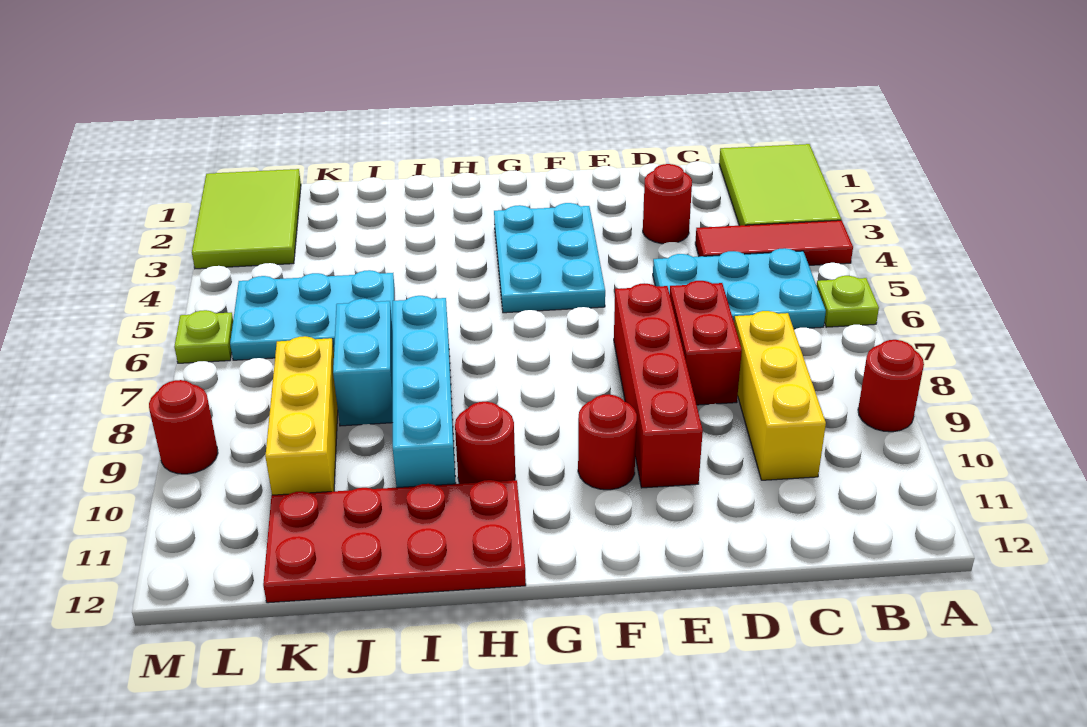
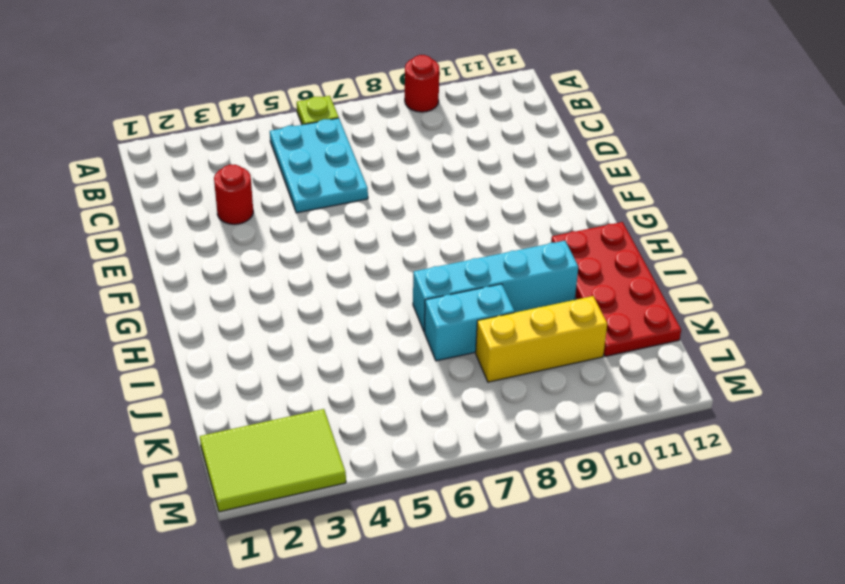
none -> lime tile A1:B3 level 1
none -> red tile A4:C4 level 1
none -> yellow brick C8:C10 level 1

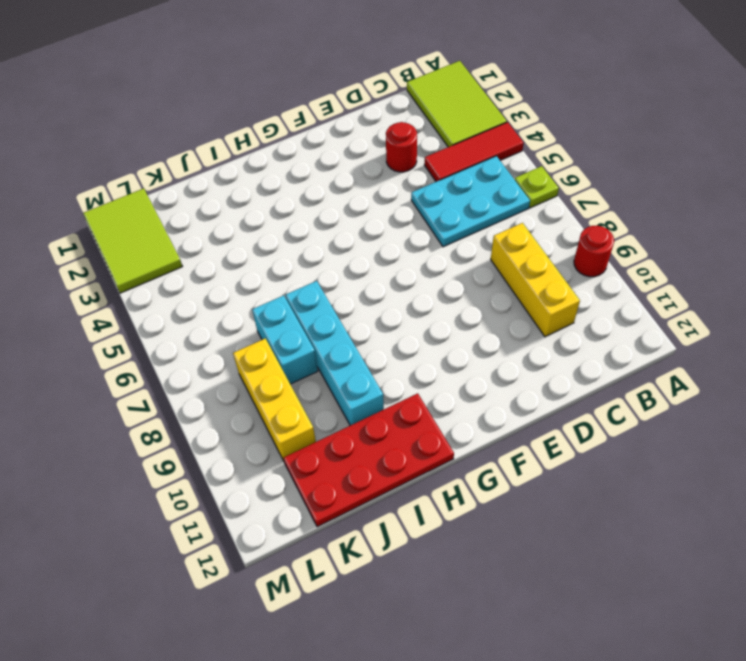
none -> red brick D7:D8 level 1
none -> red brick E7:E10 level 1
none -> cyan plate F3:G5 level 1

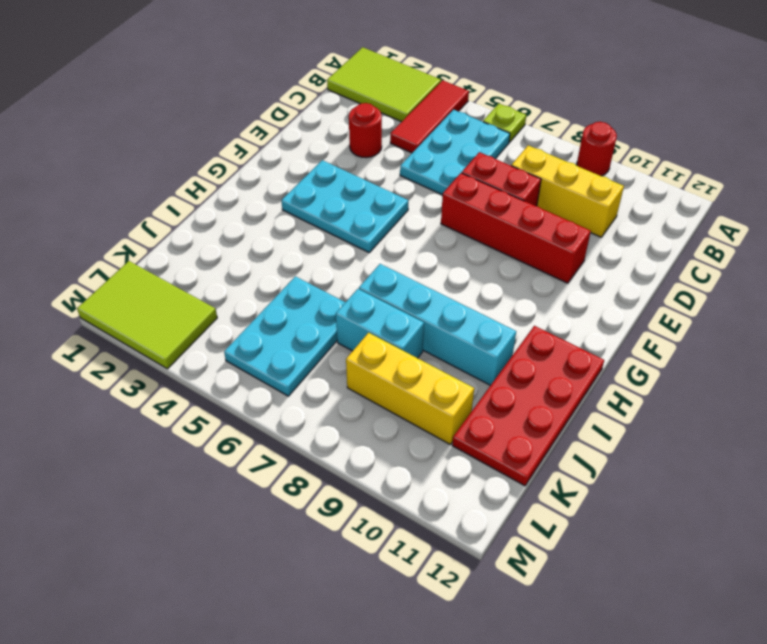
none -> red round brick F10 level 1
none -> red round brick H10 level 1
none -> lime plate M6 level 1

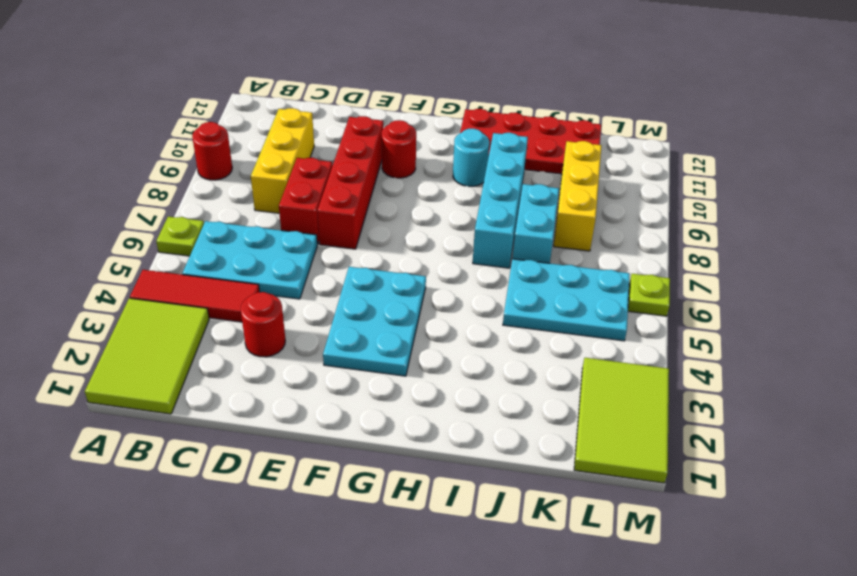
cyan round brick H10 level 1 -> red round brick H10 level 1
none -> red round brick M9 level 1

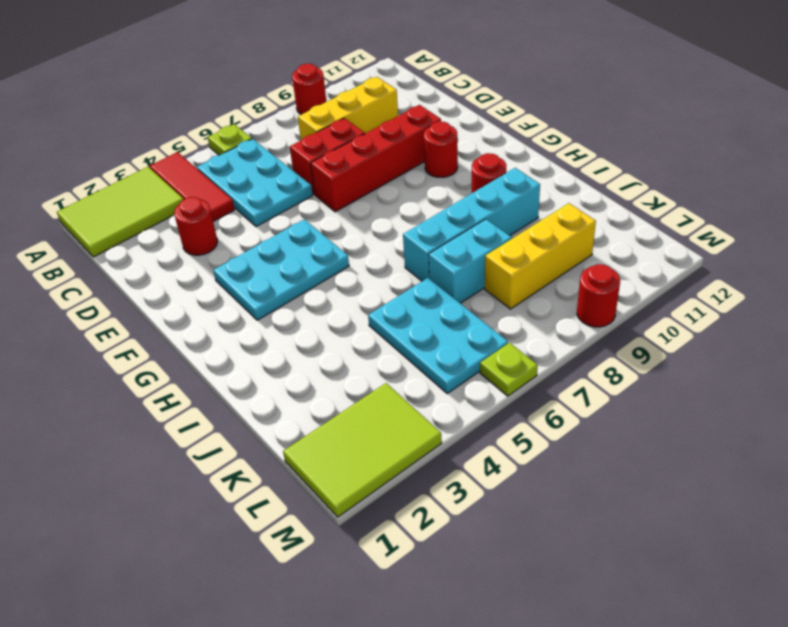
none -> red plate H11:K12 level 1

